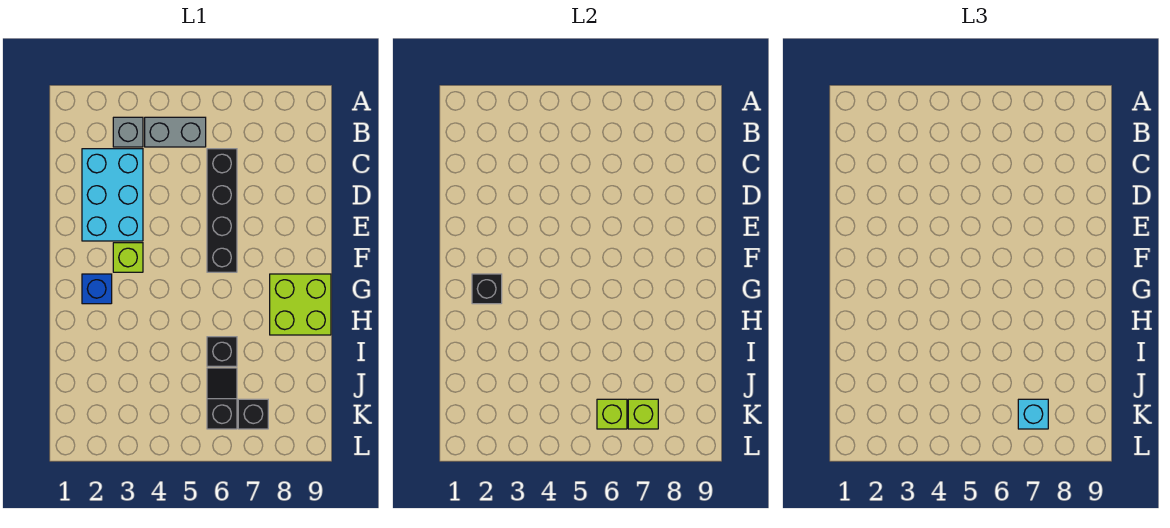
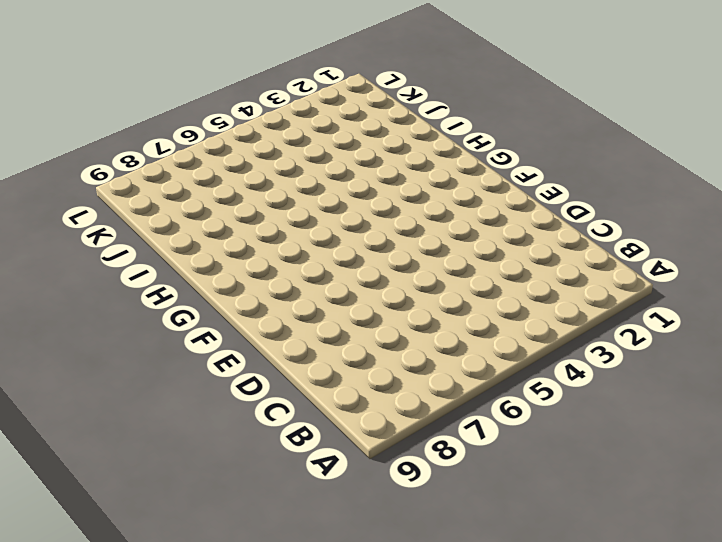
none -> grey brick B3 level 1
none -> grey brick B4:B5 level 1
none -> cyan brick C2:E3 level 1

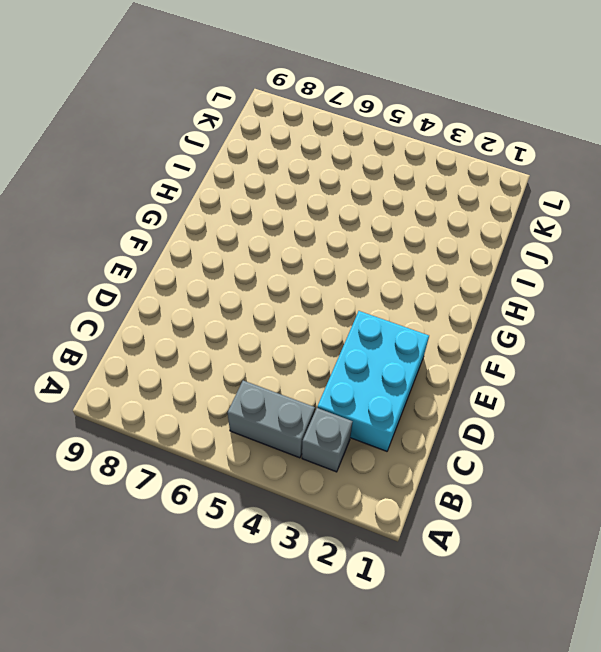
none -> black brick C6:F6 level 1
none -> lime brick F3 level 1
none -> blue brick G2 level 1

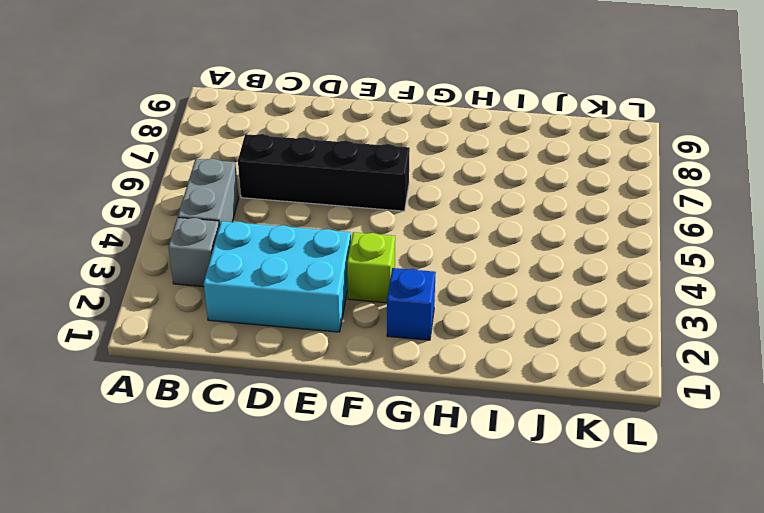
none -> lime brick G8:H9 level 1
none -> black brick I6 level 1
none -> black slope J6:K6 level 1 top K

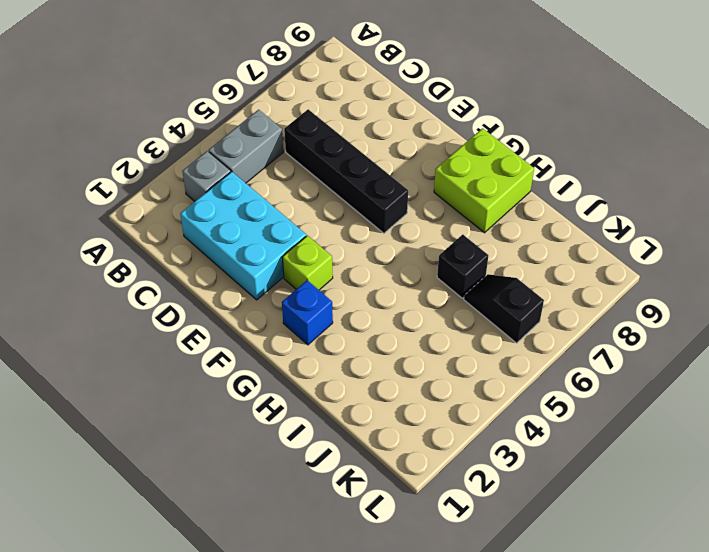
none -> black brick K7 level 1
none -> black brick G2 level 2
none -> lime brick K6 level 2

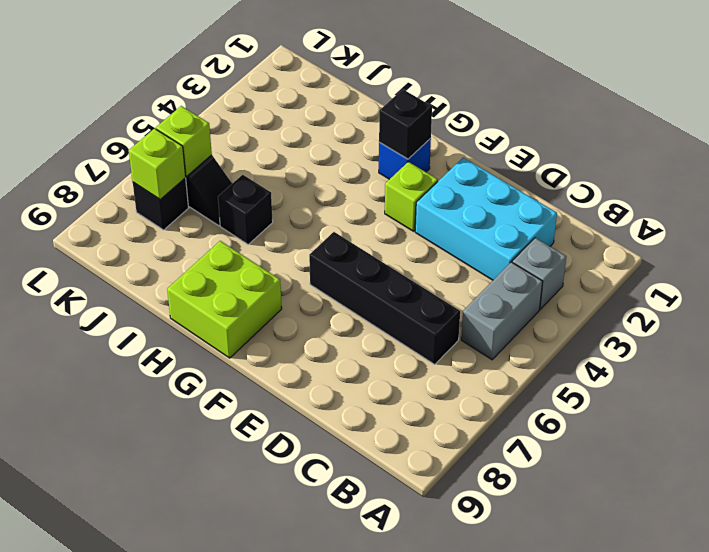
none -> cyan brick K7 level 3

